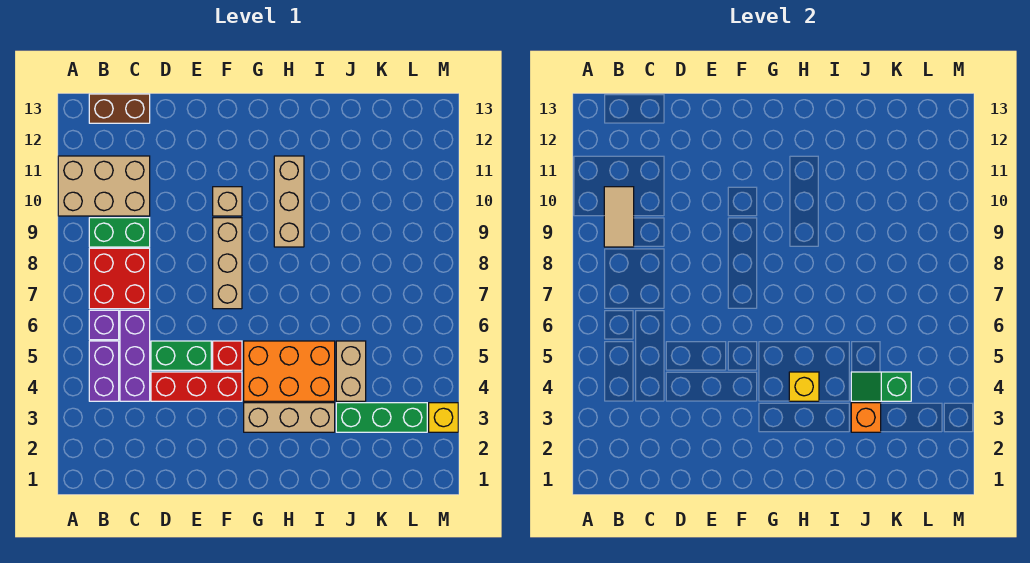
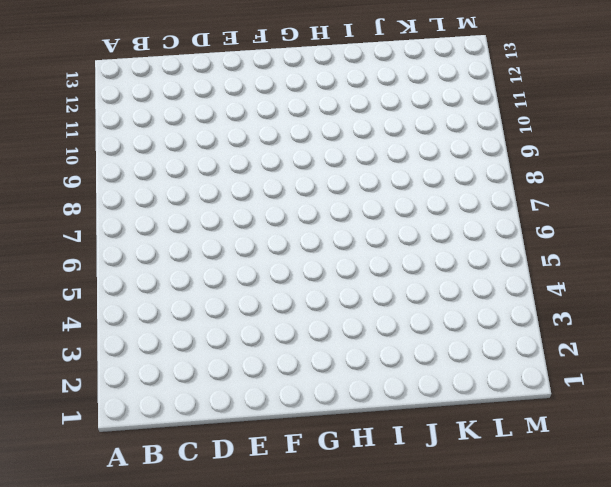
none -> tan brick A10:C11 level 1
none -> purple brick B4:B5 level 1
none -> purple brick B6 level 1

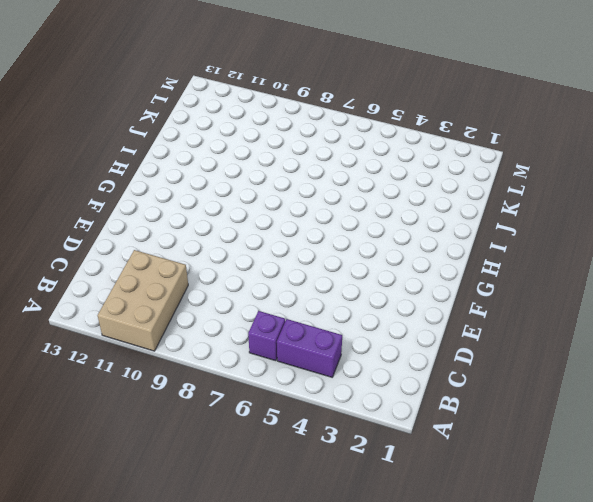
none -> red brick B7:C8 level 1
none -> green brick B9:C9 level 1
none -> brown brick B13:C13 level 1

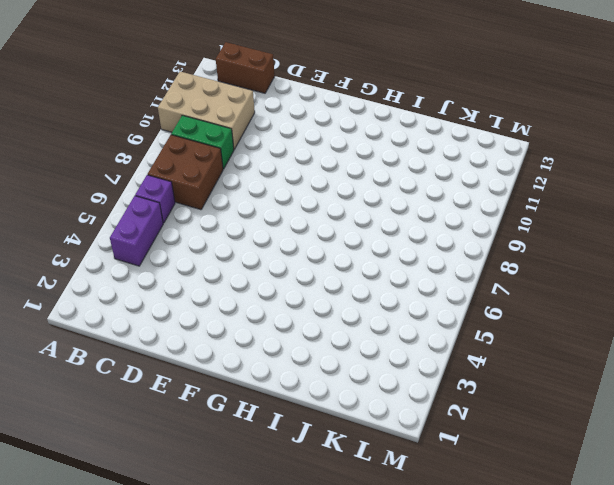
brown brick B7:C8 level 1 -> red brick B7:C8 level 1
none -> purple brick C4:C6 level 1
none -> red brick D4:F4 level 1
none -> green brick D5:E5 level 1

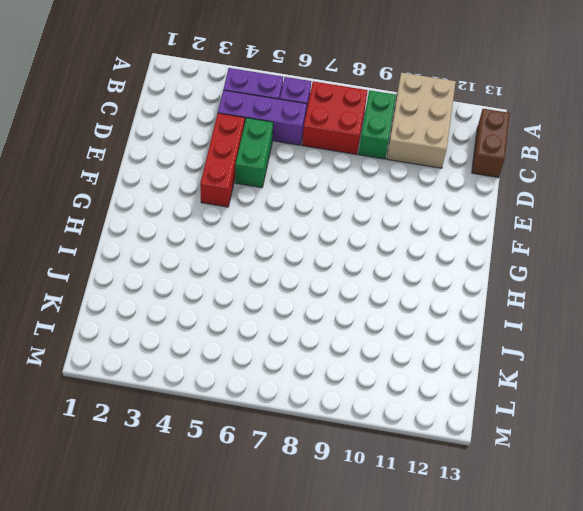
none -> red brick F5 level 1
none -> tan brick F7:F9 level 1
none -> tan brick F10 level 1

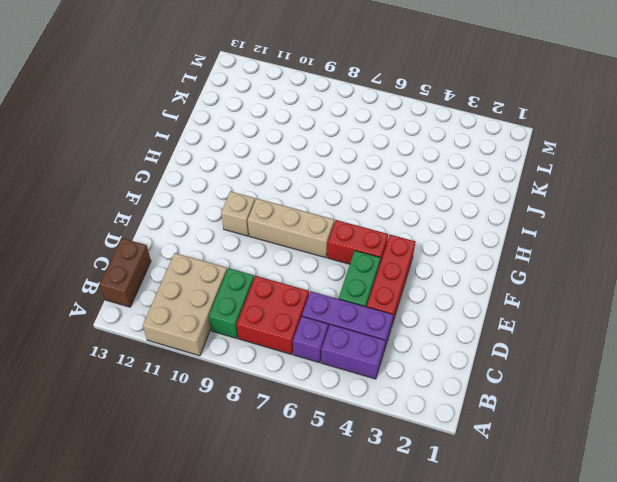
red brick F5:F6 level 1 -> red brick F5 level 1
none -> tan brick G3:I3 level 1
none -> orange brick G4:I5 level 1
none -> tan brick H9:H11 level 1

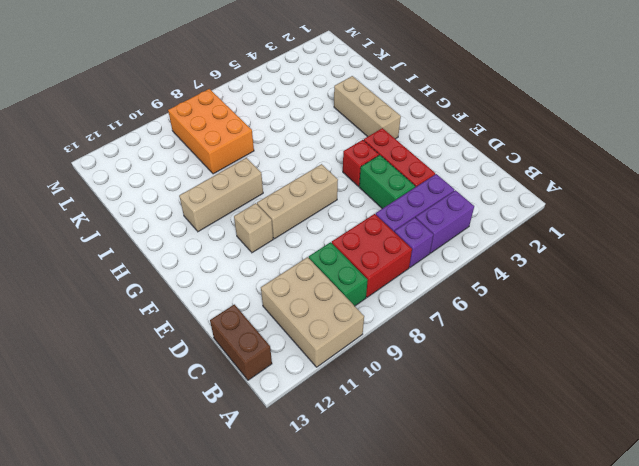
orange brick J8:L9 level 1 -> orange brick G4:I5 level 1
none -> green brick J3:L3 level 1
none -> tan brick J4:J5 level 1
none -> yellow brick M3 level 1

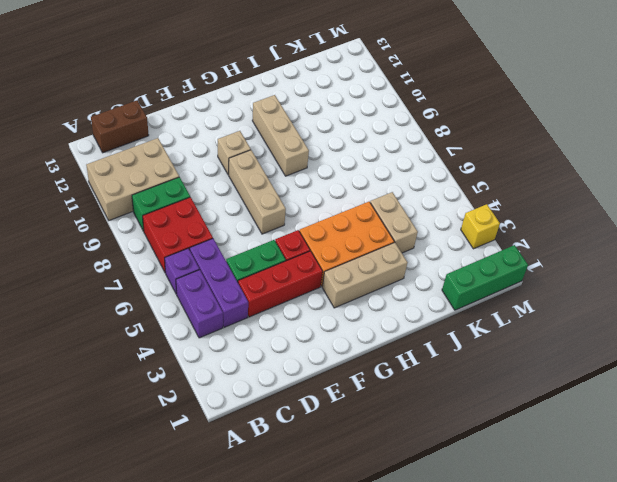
green brick K1:M1 level 1 -> green brick J3:L3 level 1
none -> tan tile B9:B10 level 2
none -> yellow brick H4 level 2
none -> orange brick J3 level 2

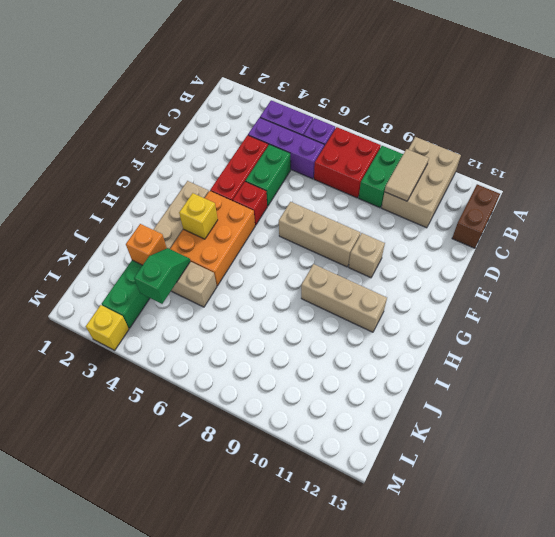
tan tile B10:C10 level 2 -> tan tile B9:B10 level 2

